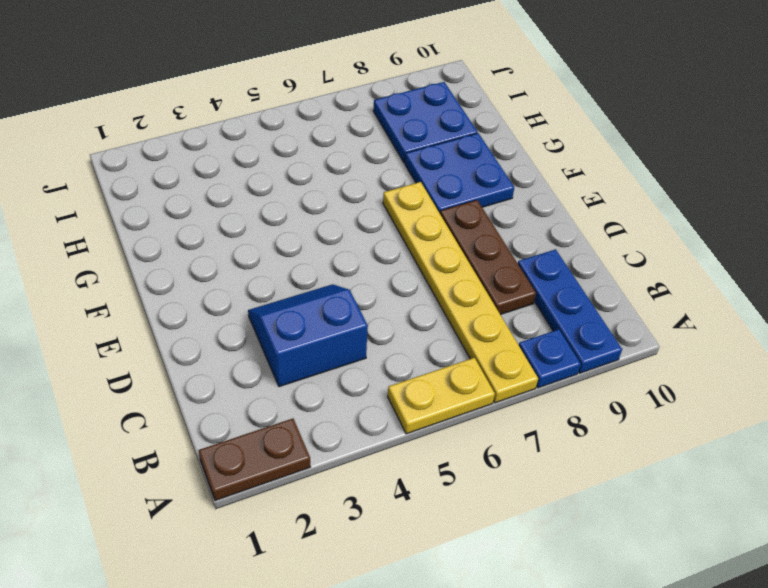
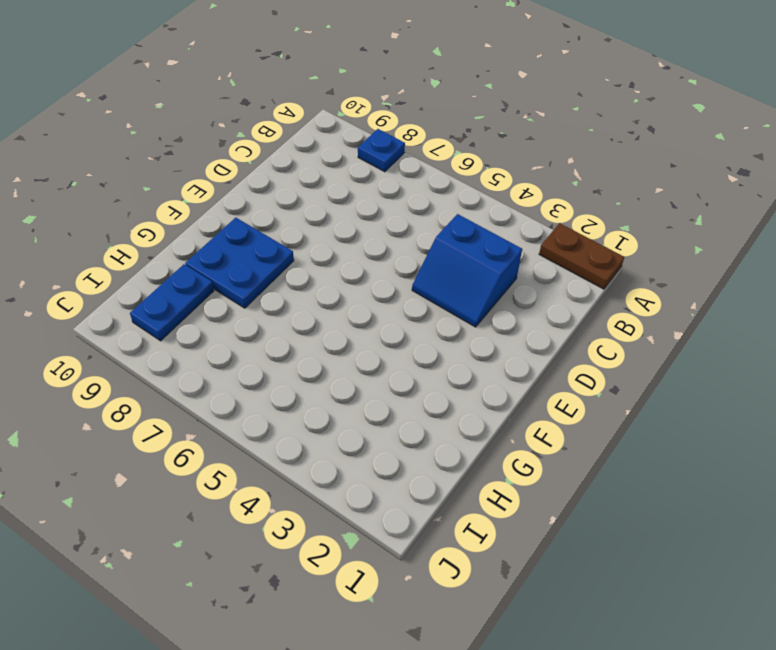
blue plate H9:I9 level 1 -> blue plate H8:I9 level 1
none -> yellow plate A5:A6 level 1
none -> yellow plate A7:F7 level 1

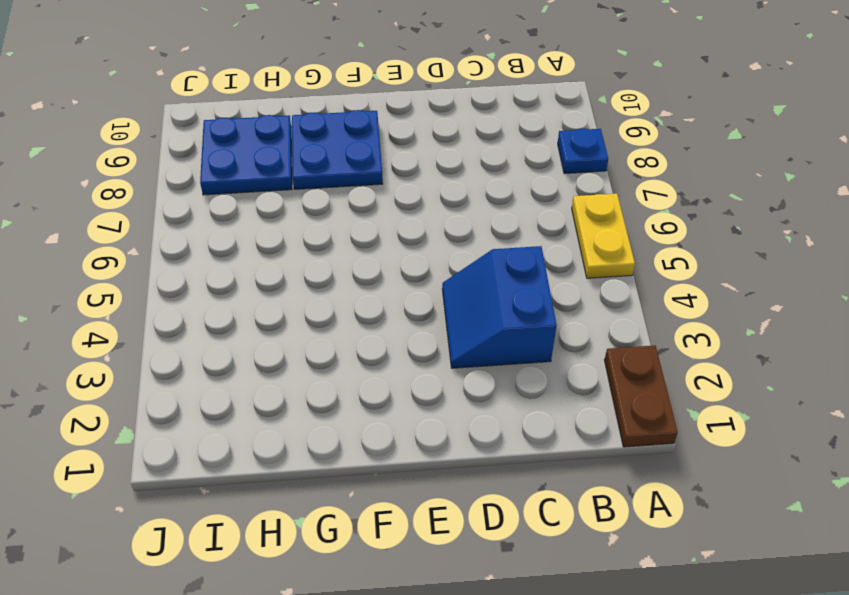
none -> yellow plate A7:F7 level 1
none -> blue plate A9:C9 level 1

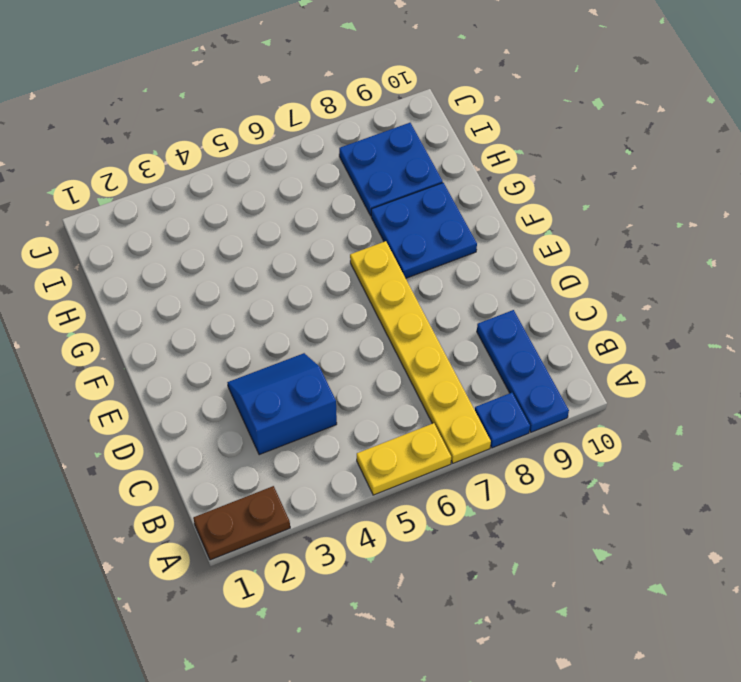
none -> brown plate C8:E8 level 1

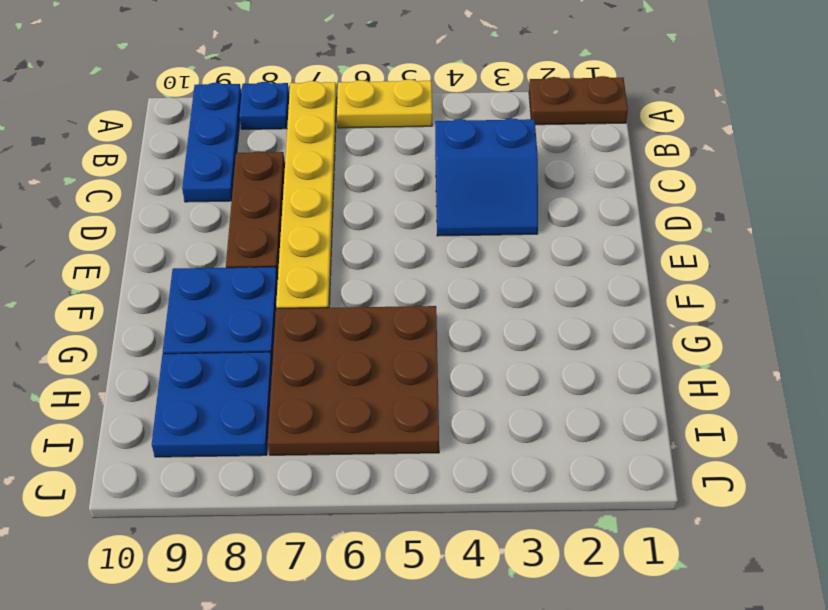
brown plate G5:I7 level 1 -> none

